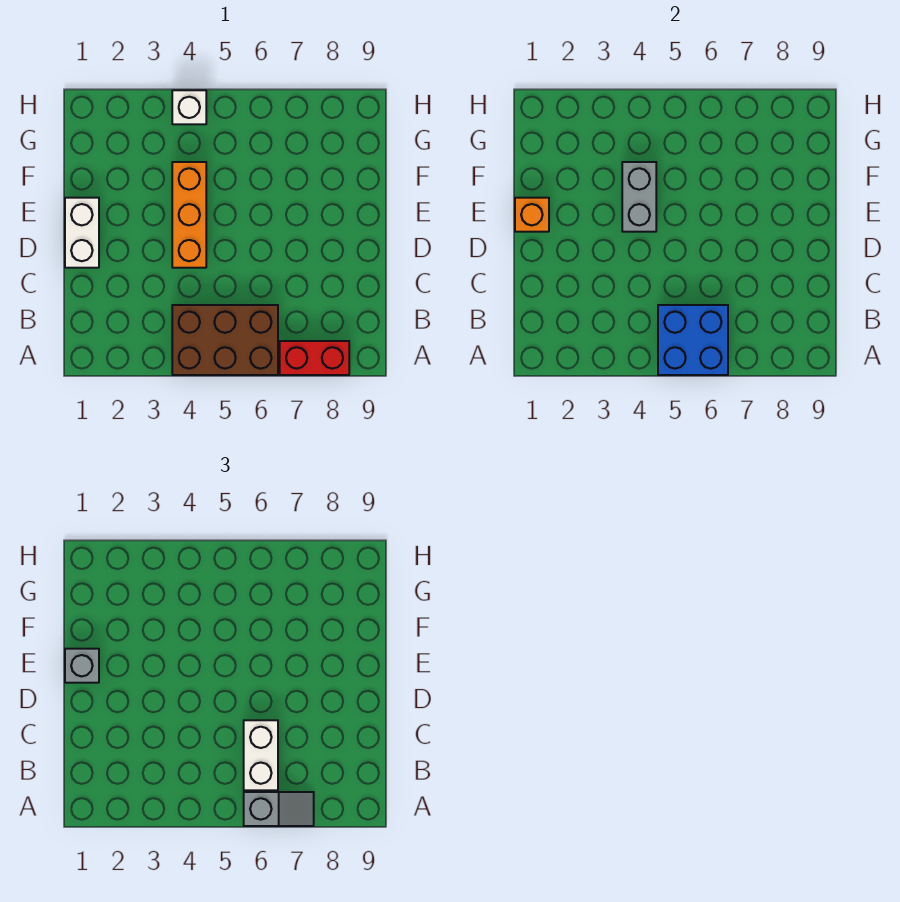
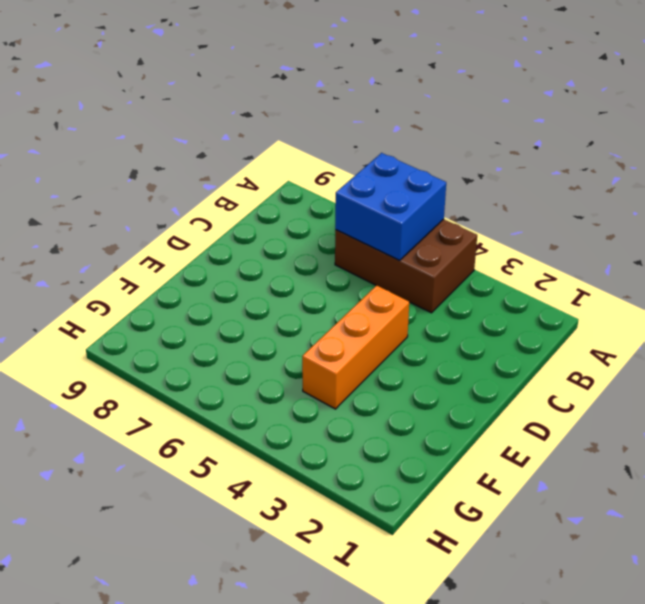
none -> red brick A7:A8 level 1
none -> white brick D1:E1 level 1

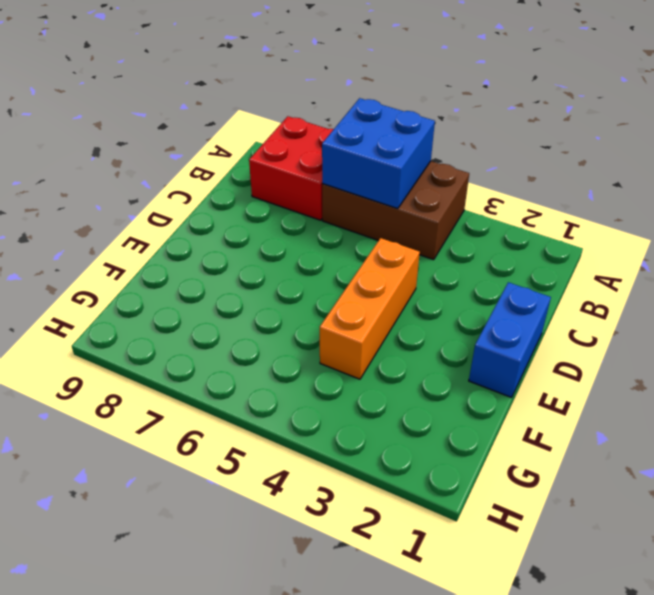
red brick A7:B8 level 1 -> red brick A7:A8 level 1
blue brick D1:E1 level 1 -> white brick D1:E1 level 1
none -> white brick H4 level 1
none -> orange brick E1 level 2

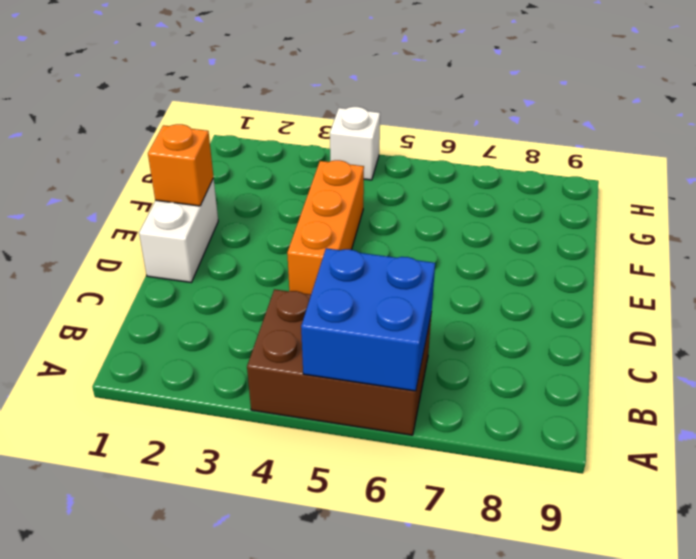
none -> red brick A7:A8 level 1
none -> grey brick E4:F4 level 2

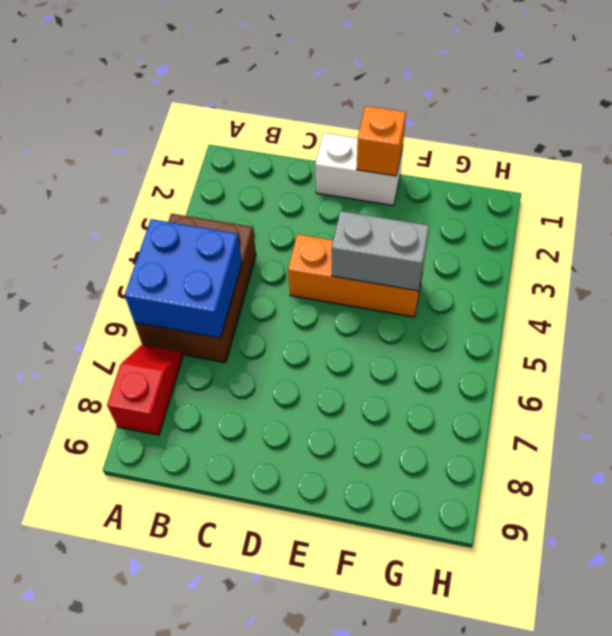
red slope A7:A8 level 1 top 8 -> red brick A7:A8 level 1
none -> white brick H4 level 1
none -> grey slope A6:A7 level 3 top 6

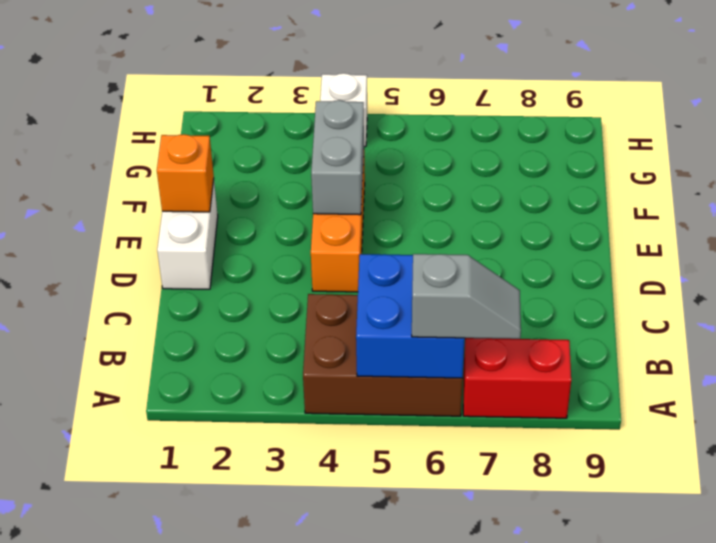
none -> white brick B6:C6 level 3
none -> grey brick E1 level 3

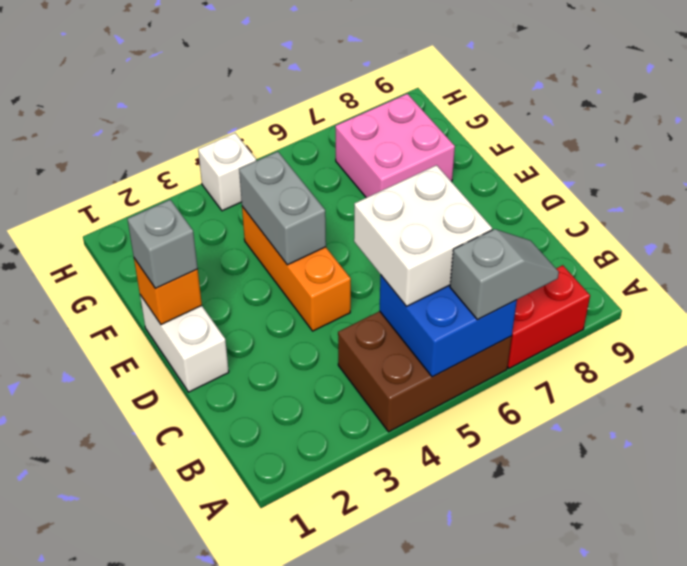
white brick B5:C6 level 3 -> white brick B6:C6 level 3
pink brick F7:G8 level 1 -> none

